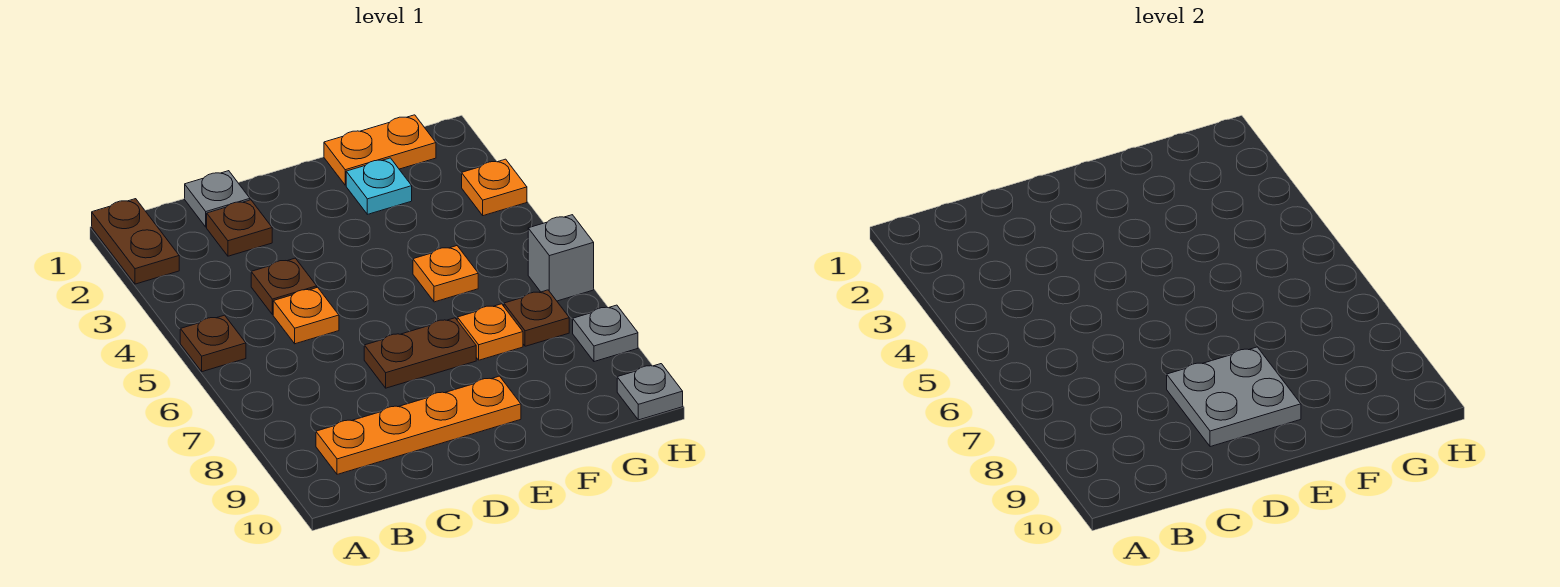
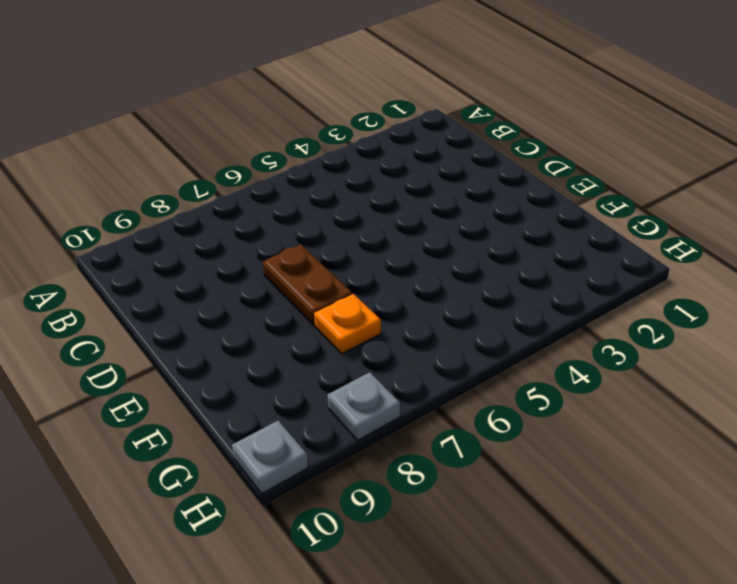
none -> brown plate A1:A2 level 1
none -> brown plate A5 level 1
none -> orange plate B9:E9 level 1

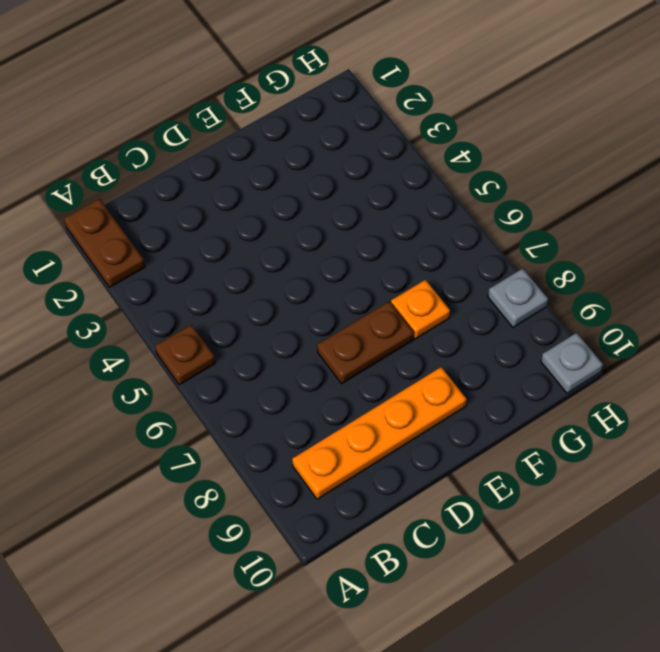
none -> grey plate C1 level 1
none -> brown plate C2 level 1
none -> brown plate C4 level 1

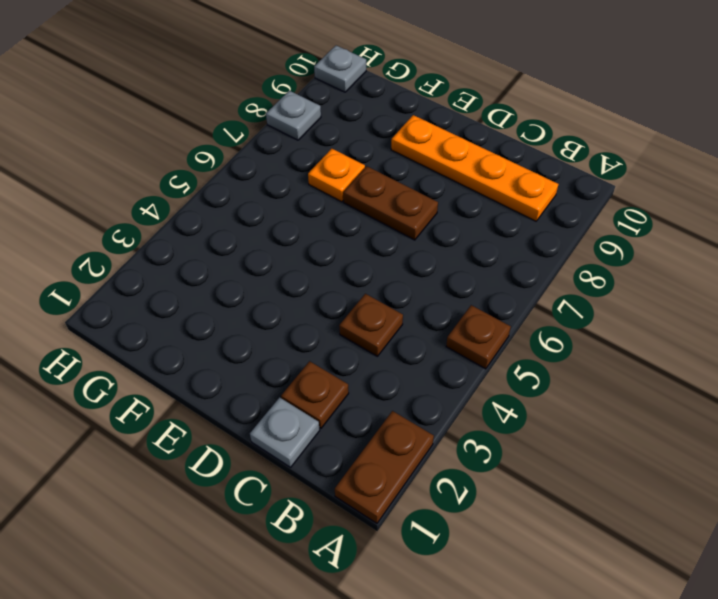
none -> orange plate C5 level 1
none -> orange plate F1:G1 level 1
none -> cyan plate F2 level 1

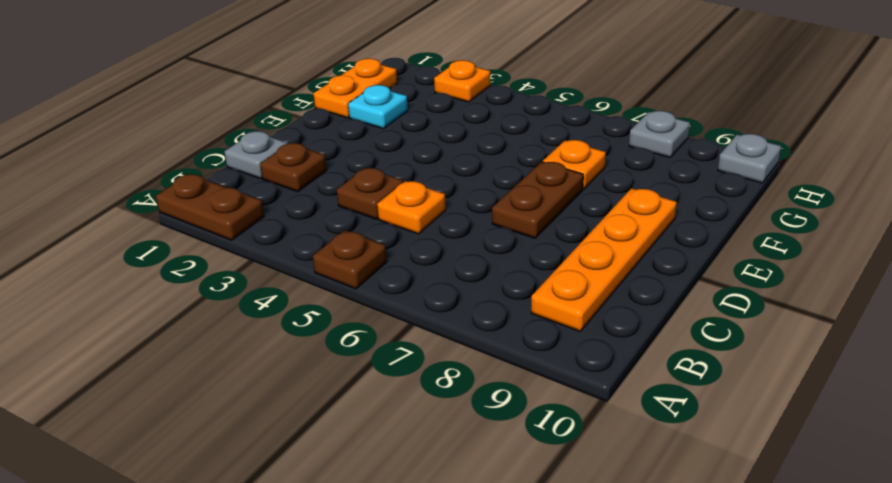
none -> orange plate F5 level 1
none -> brown plate G7 level 1
none -> grey brick H6 level 1

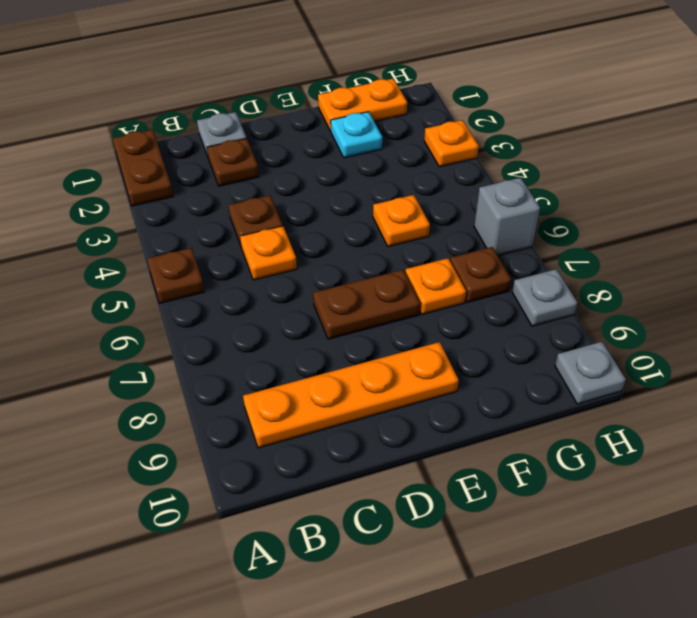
none -> grey plate D8:E9 level 2

